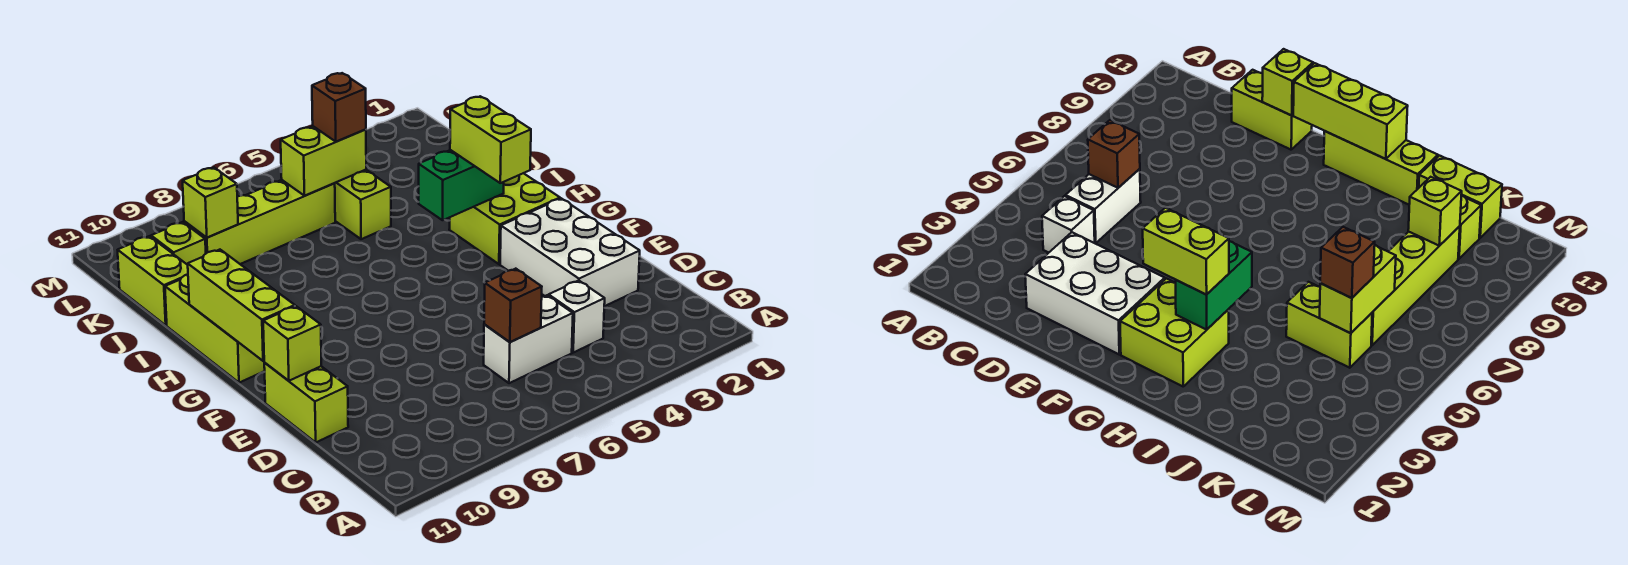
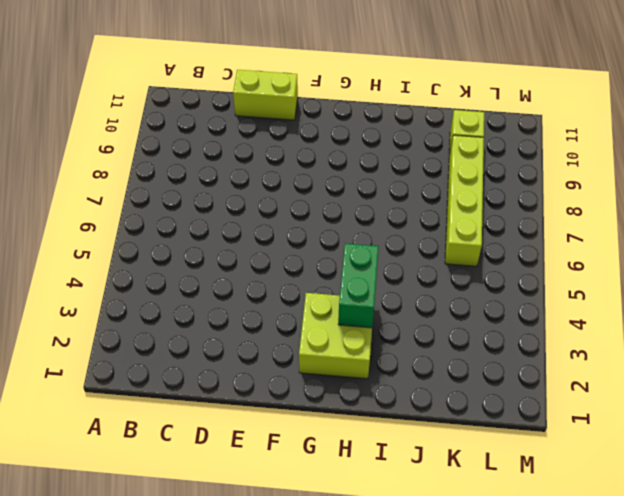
none -> white brick C4 level 1
none -> white brick C5:C6 level 1
none -> white brick D2:F3 level 1

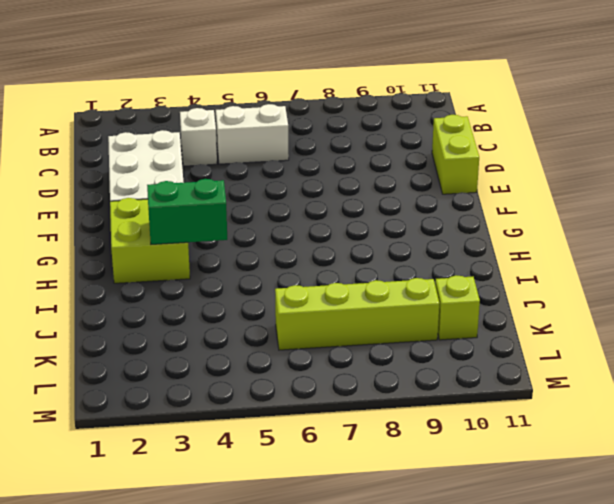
none -> lime brick G11:I11 level 1
none -> lime brick J5:K5 level 1
none -> lime brick J11:K11 level 1

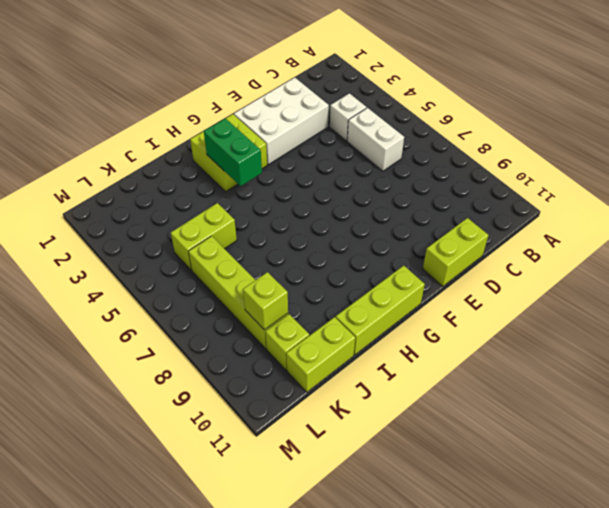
none -> brown brick C6 level 2
none -> lime brick E11 level 2
none -> lime brick F11:H11 level 2

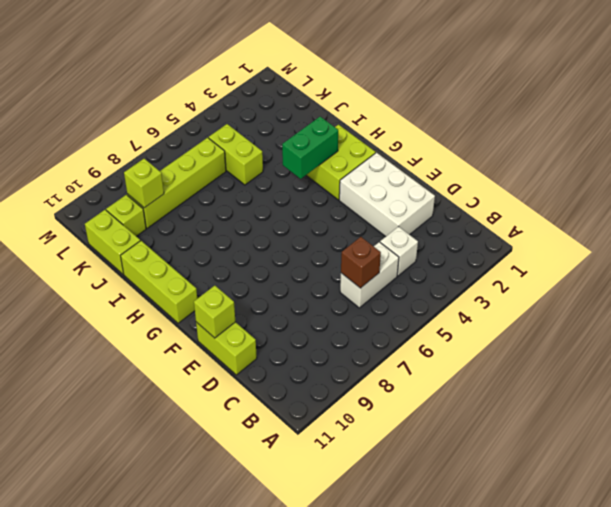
none -> lime brick F11:H11 level 2
none -> lime brick K5:K6 level 2
none -> lime brick G3:H3 level 3

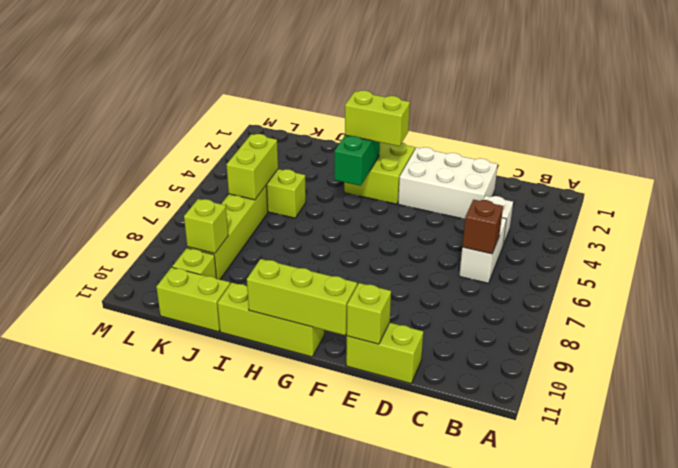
none -> brown brick K5 level 3

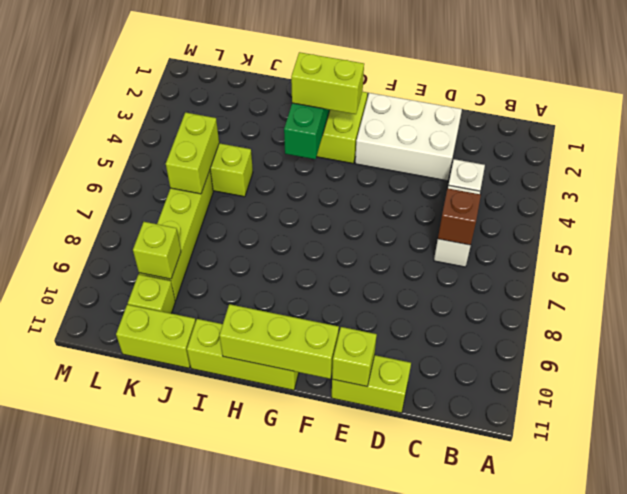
none -> brown brick K5 level 3

